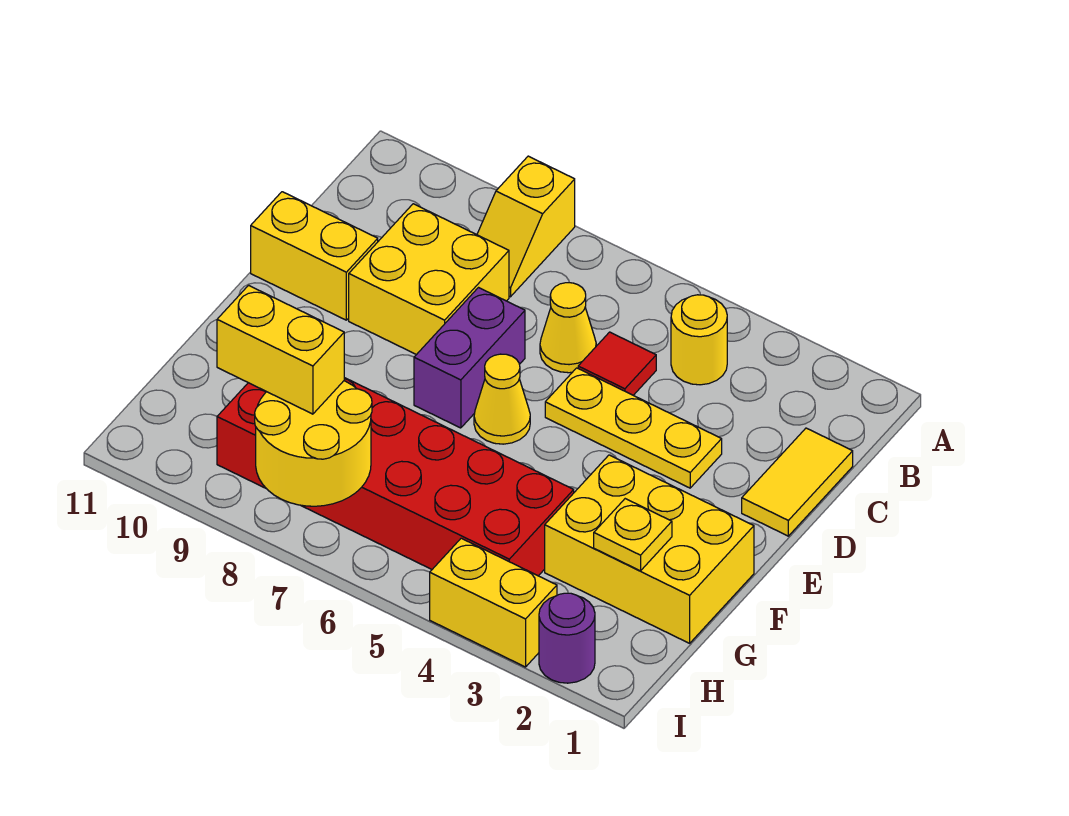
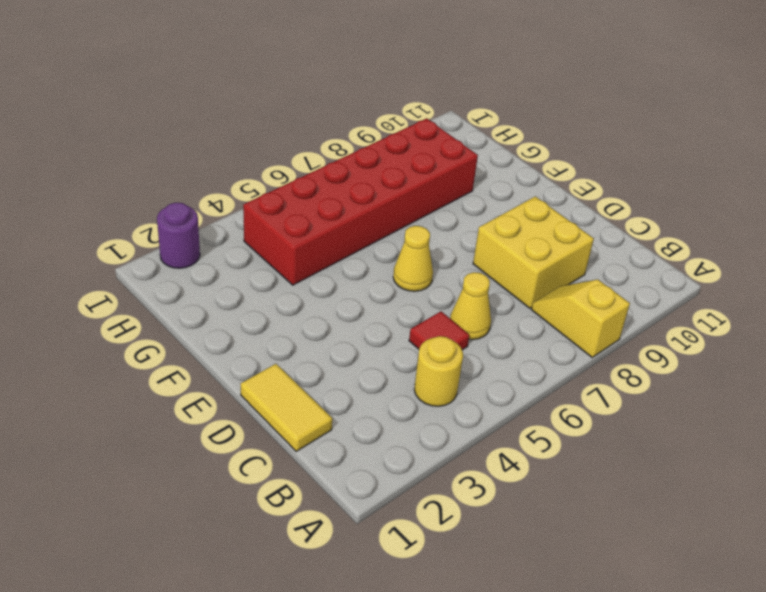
none -> yellow plate D3:D5 level 1
none -> purple brick D7:E7 level 1
none -> yellow brick D10:D11 level 1

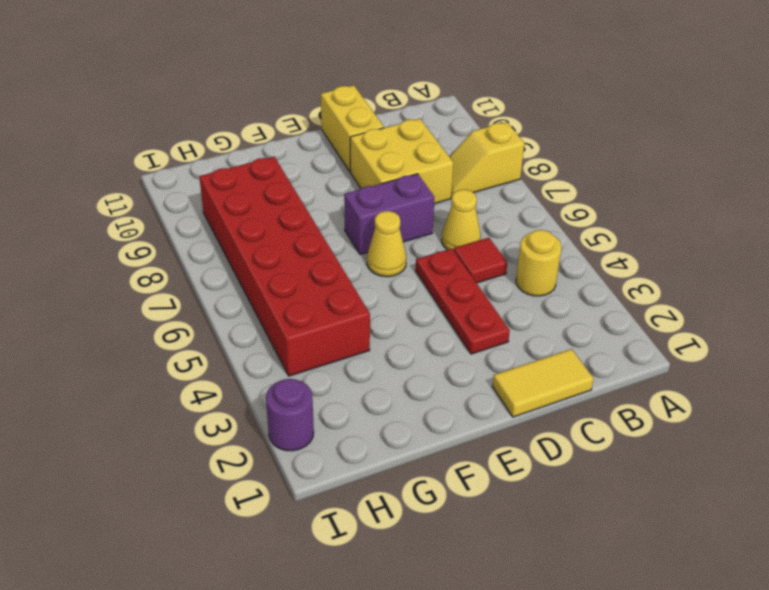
red plate D3:D5 level 1 -> yellow plate D3:D5 level 1
none -> yellow brick F1:G3 level 1
none -> yellow brick I3:I4 level 1
none -> yellow plate G2 level 2

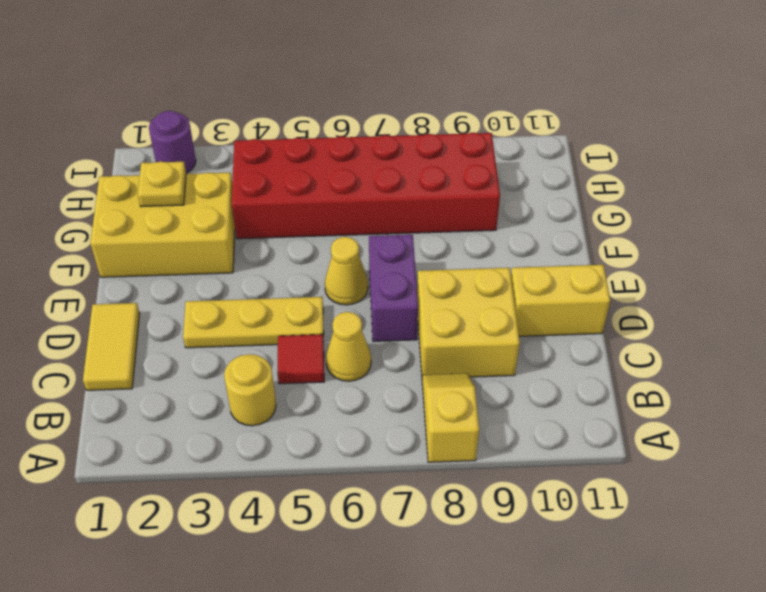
none -> yellow brick I3:I4 level 1
none -> yellow round brick H7:I8 level 2
none -> yellow brick H8:H9 level 3

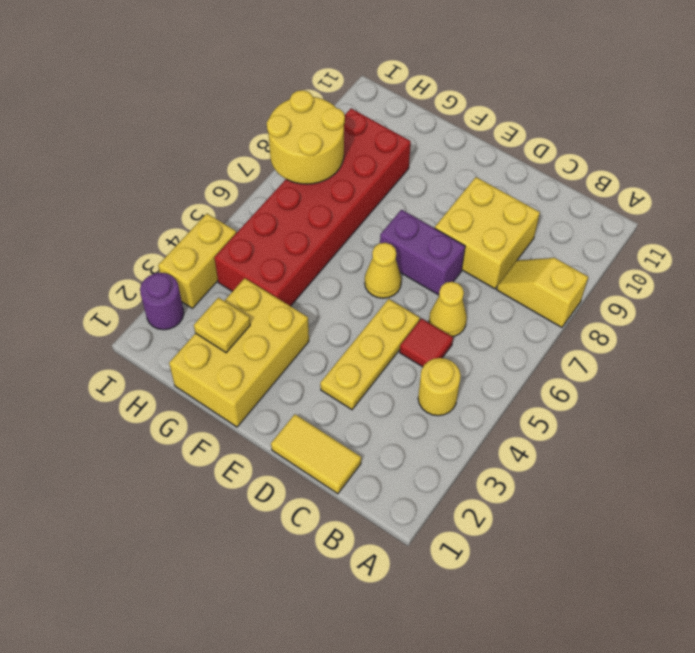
none -> yellow brick D10:D11 level 1
none -> yellow brick H8:H9 level 3

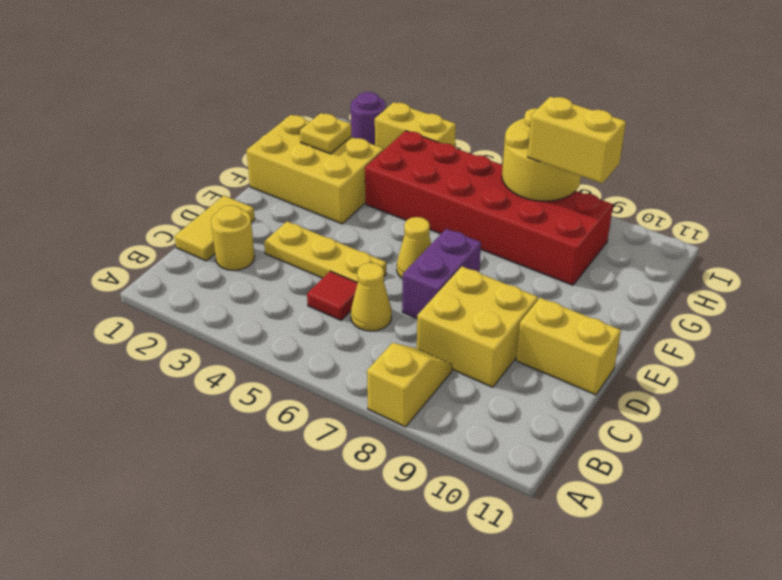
yellow round brick C2 level 1 -> yellow round brick B4 level 1

